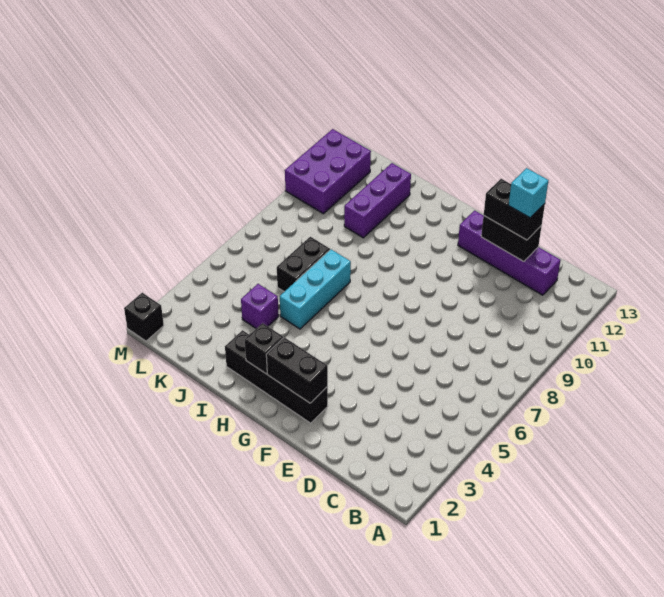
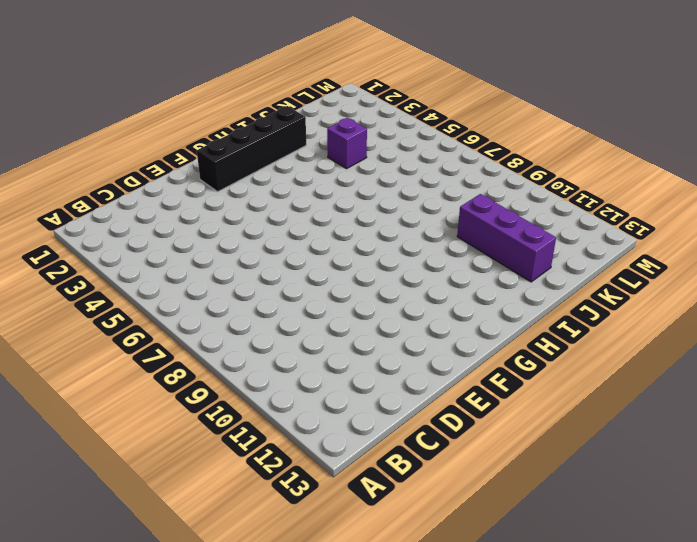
none -> purple brick C12:F12 level 1
none -> cyan brick I5:I7 level 1
none -> black brick J6:J7 level 1

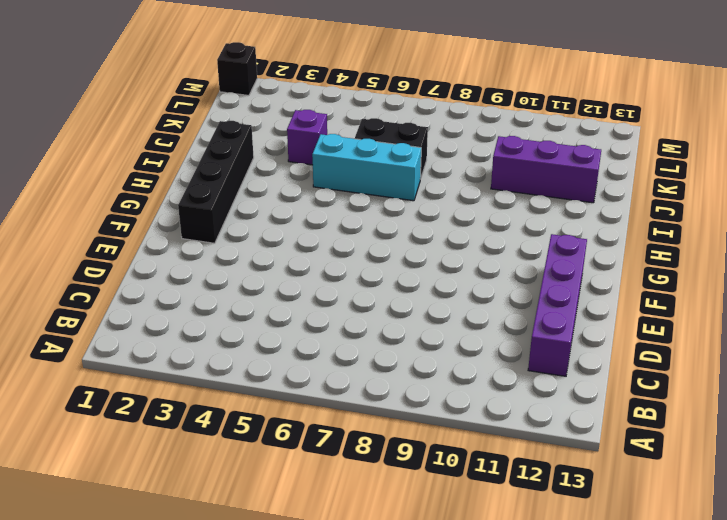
none -> purple brick L10:M12 level 1
none -> black brick D12:E12 level 2
none -> black brick F2:G2 level 2

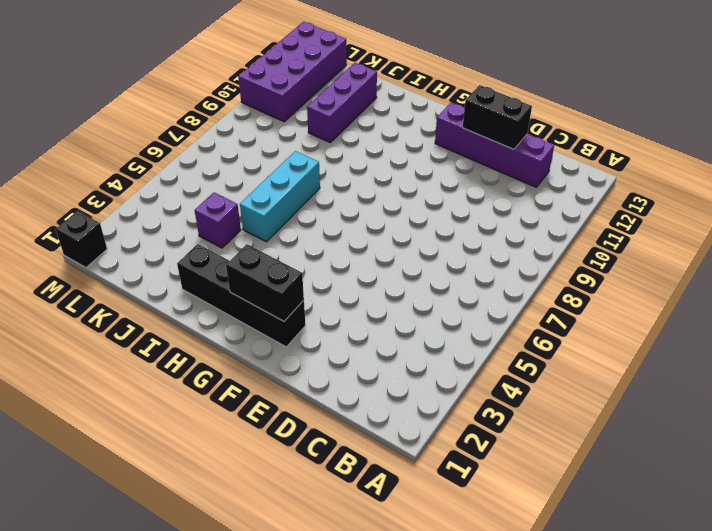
purple brick L10:M13 level 1 -> purple brick L10:M12 level 1
none -> black brick J6:J7 level 1
none -> black brick H2 level 2
none -> black brick D12:E12 level 3

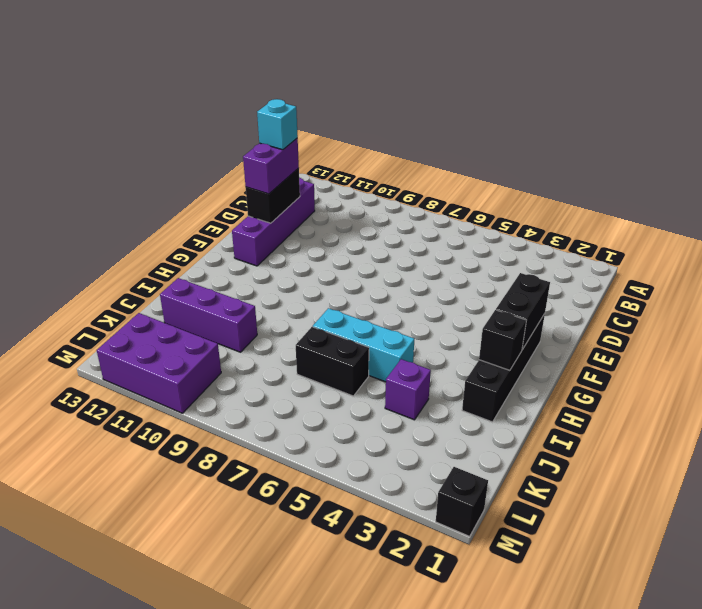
purple brick D12:E12 level 3 -> black brick D12:E12 level 3

